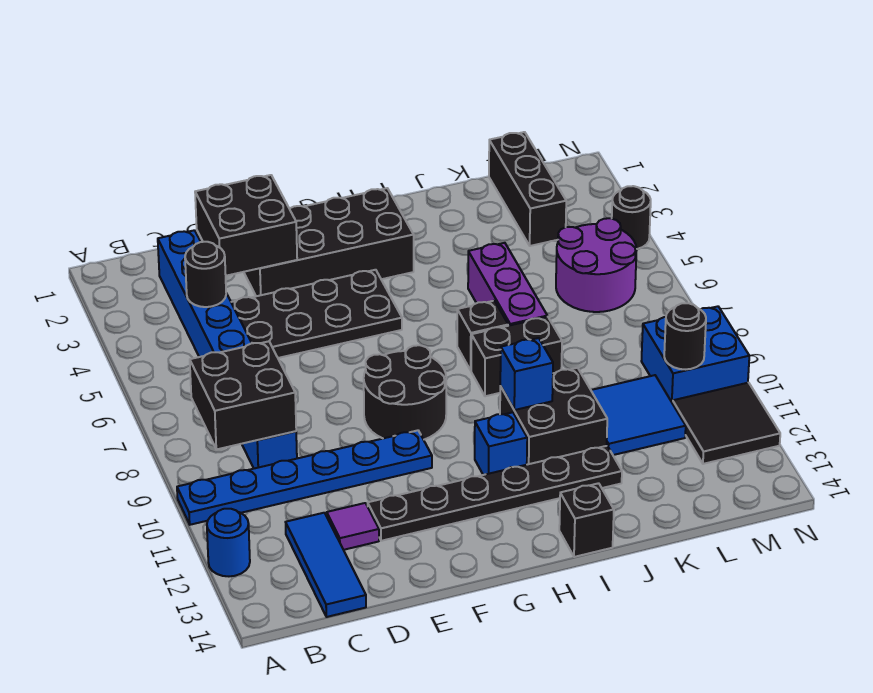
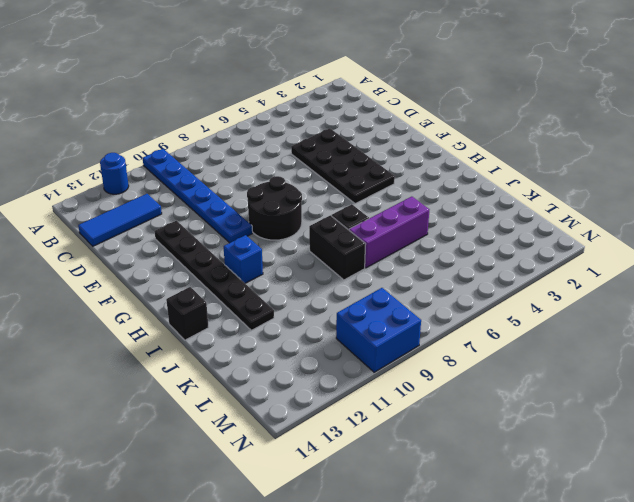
none -> blue brick C2:C9 level 1
none -> purple tile D12 level 1
none -> black brick E2:H3 level 1

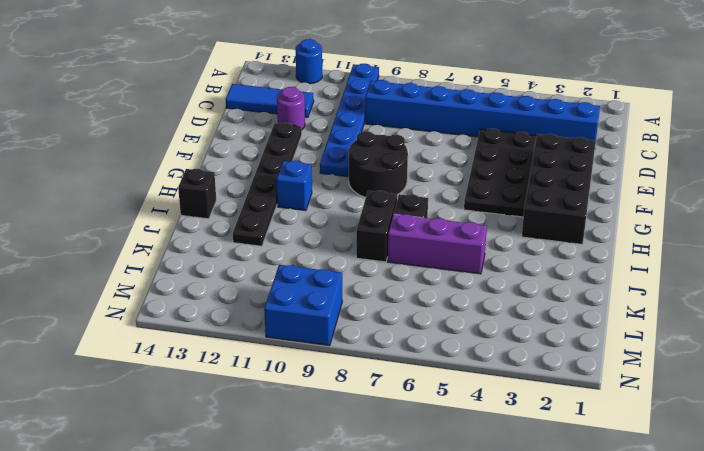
purple round brick D12 level 1 -> purple tile D12 level 1
none -> black brick I10:J11 level 1
none -> blue tile K10:L11 level 1
none -> black brick L1:L3 level 1

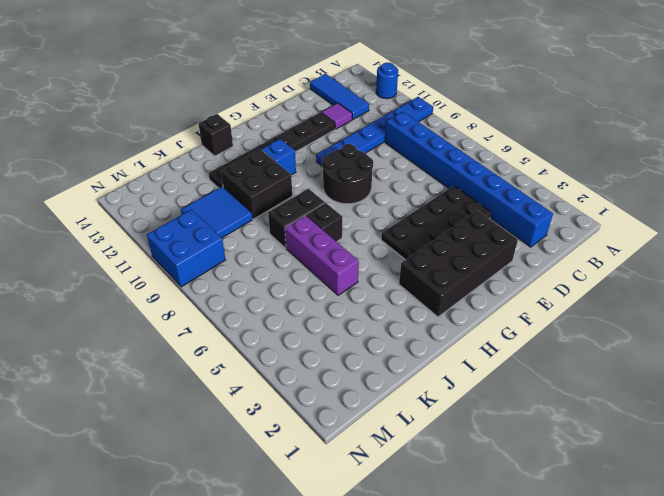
none -> black brick L1:L3 level 1
none -> purple round brick L5:M6 level 1
none -> black tile M11:N12 level 1

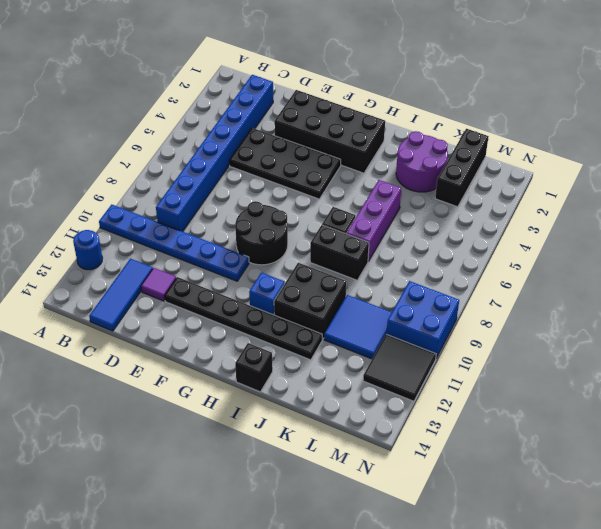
purple round brick J2:K3 level 1 -> purple round brick L5:M6 level 1
none -> black round brick N4 level 1
none -> black brick B8:C9 level 2
none -> black round brick C4 level 2

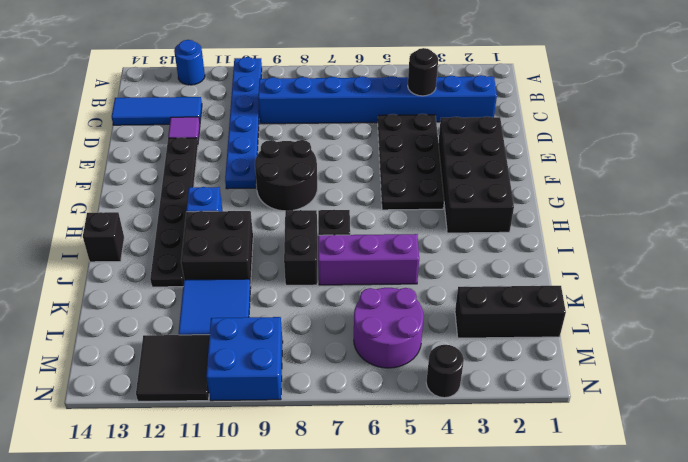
none -> black brick B8:C9 level 2
none -> black brick D2:E3 level 2
none -> blue brick I10 level 2

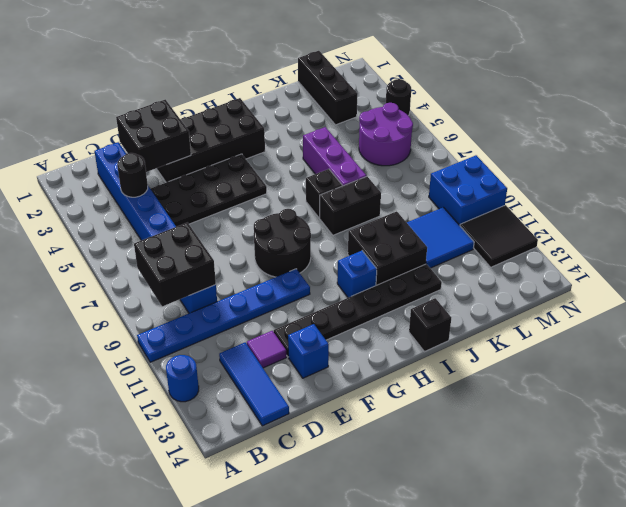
blue brick E13 level 1 -> blue brick I10 level 2
none -> black round brick M10 level 2

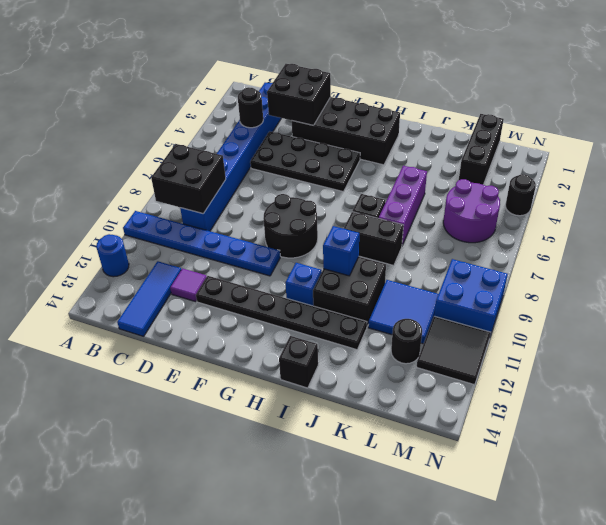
black round brick L12 level 1 -> black round brick M10 level 2

